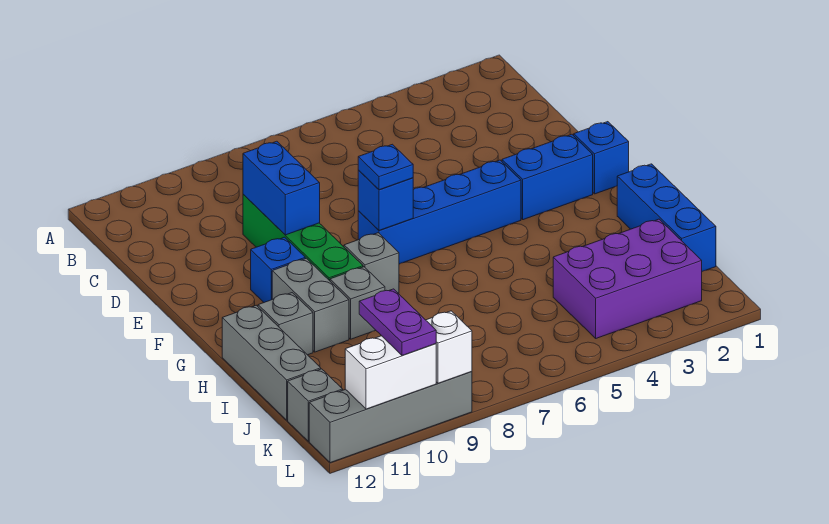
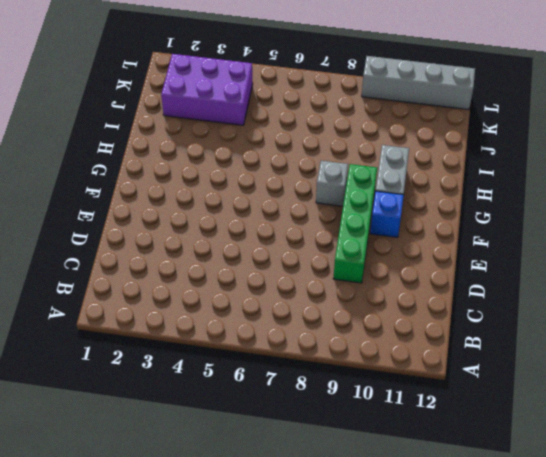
none -> blue brick F1 level 1
none -> blue brick F2:F3 level 1
none -> blue brick F4:F7 level 1

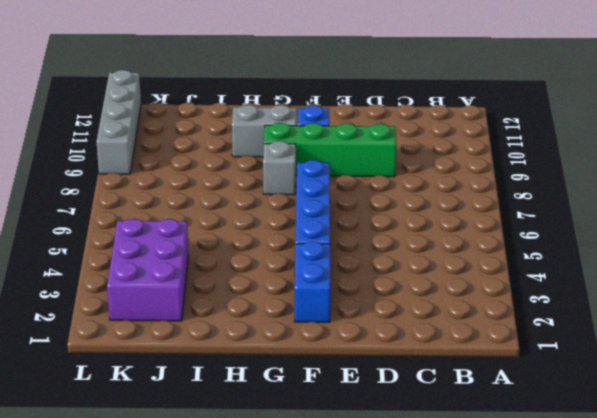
none -> blue brick F1 level 1
none -> blue brick H1:J1 level 1
none -> grey brick H9 level 1

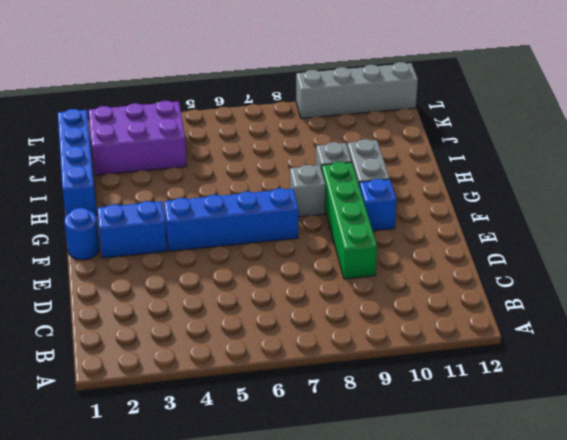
blue round brick F1 level 1 -> blue brick F1 level 1
blue brick H1:K1 level 1 -> blue brick H1:J1 level 1
none -> grey brick H11 level 1
none -> grey brick H12:J12 level 1
none -> grey brick K12 level 1

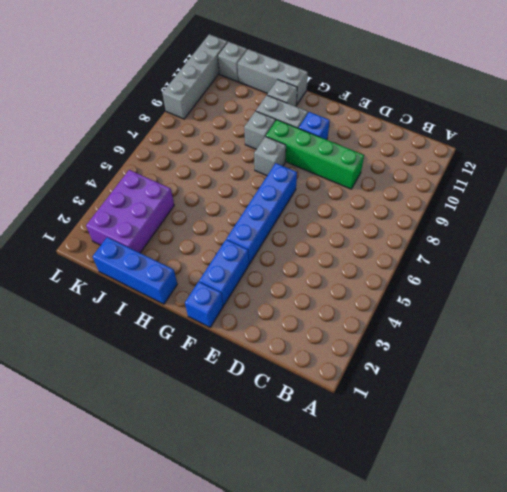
none -> blue brick D9:E9 level 2
none -> blue brick F7 level 2
none -> white brick L9 level 2

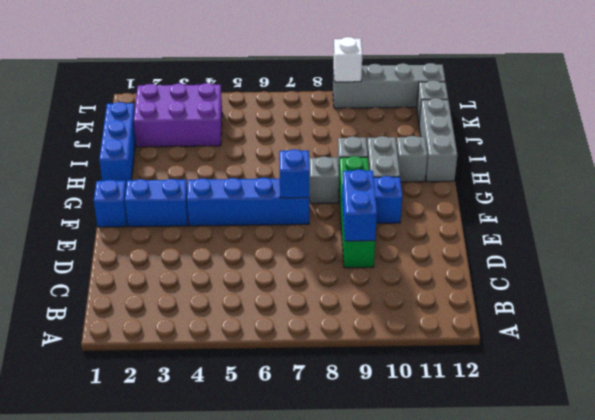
none -> white brick L10:L11 level 2
none -> blue plate F7 level 3
none -> purple plate K10:L10 level 3

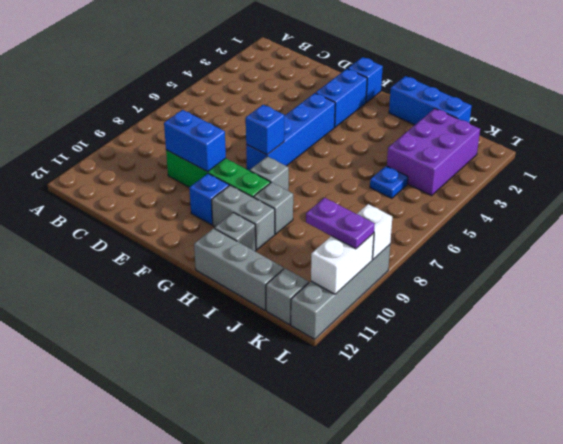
blue plate J5 level 1 -> blue plate F7 level 3

